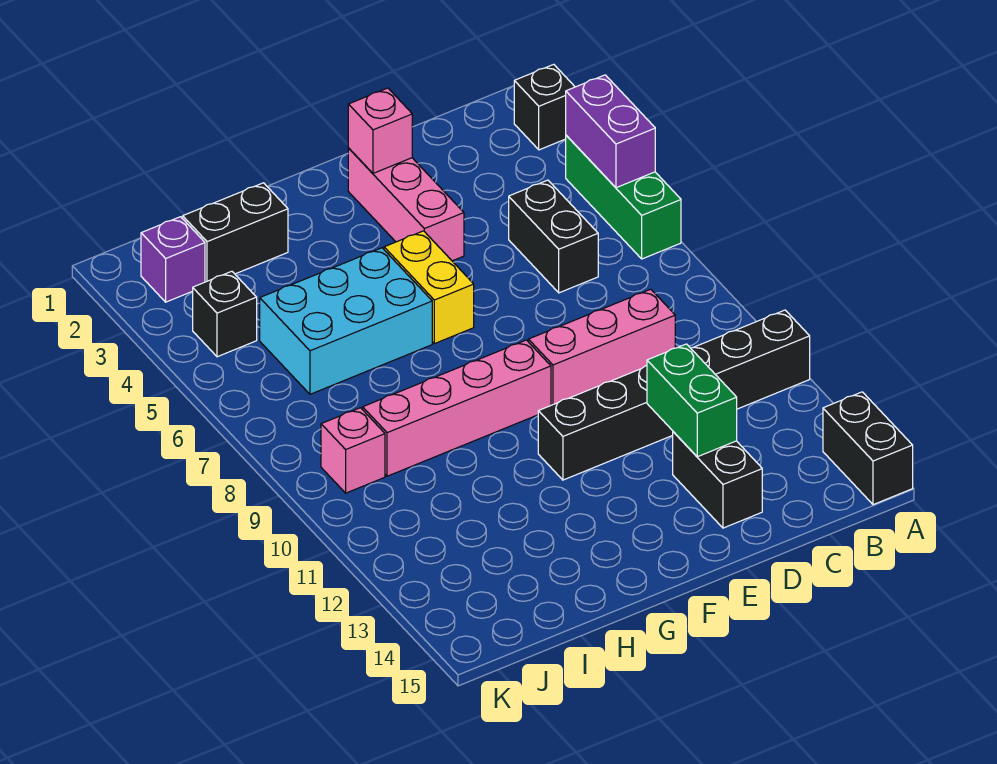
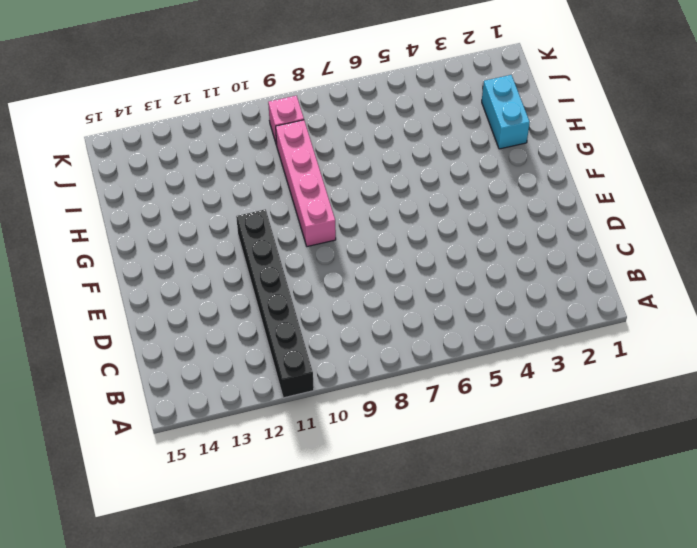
cyan brick H2:I2 level 1 -> black brick H2:I2 level 1
none -> black brick A2 level 1
none -> green brick A4:A6 level 1
none -> black brick A14:A15 level 1

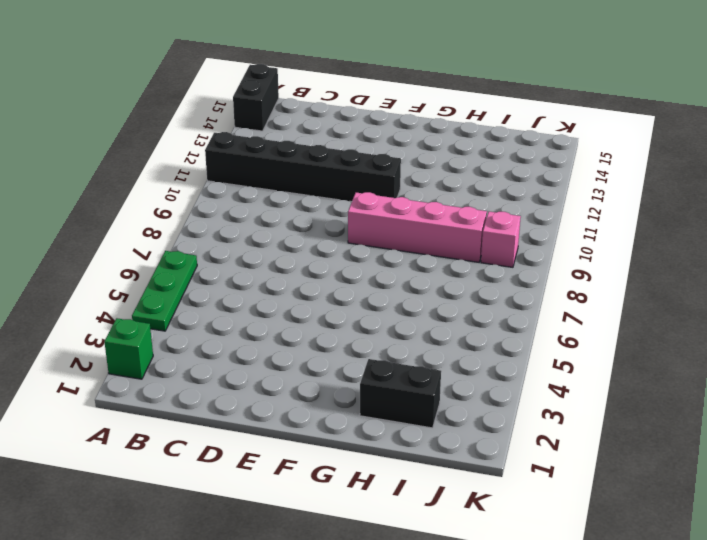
green brick A2 level 1 -> black brick A2 level 1
green plate A4:A6 level 1 -> green brick A4:A6 level 1
none -> black brick C5:C6 level 1
none -> pink brick C9:E9 level 1
none -> black brick D13:D14 level 1

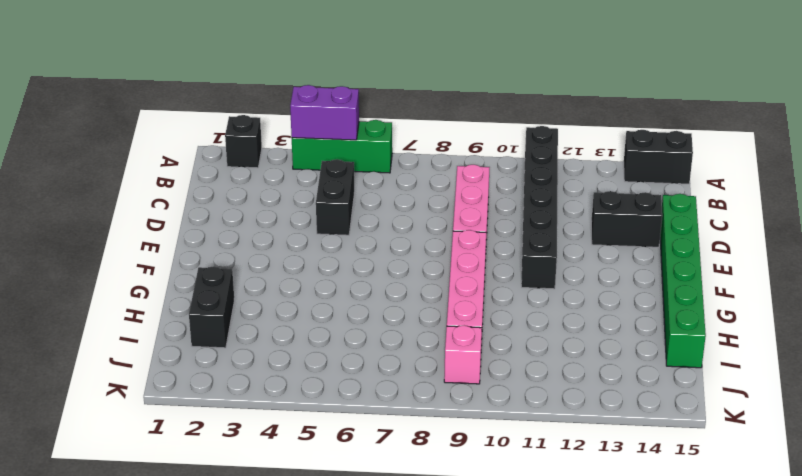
black brick C5:D5 level 1 -> black brick C5:C6 level 1
green brick D15:I15 level 1 -> none
none -> pink brick E2:E4 level 1
none -> yellow brick F5:F6 level 1
none -> cyan brick G5:I6 level 1

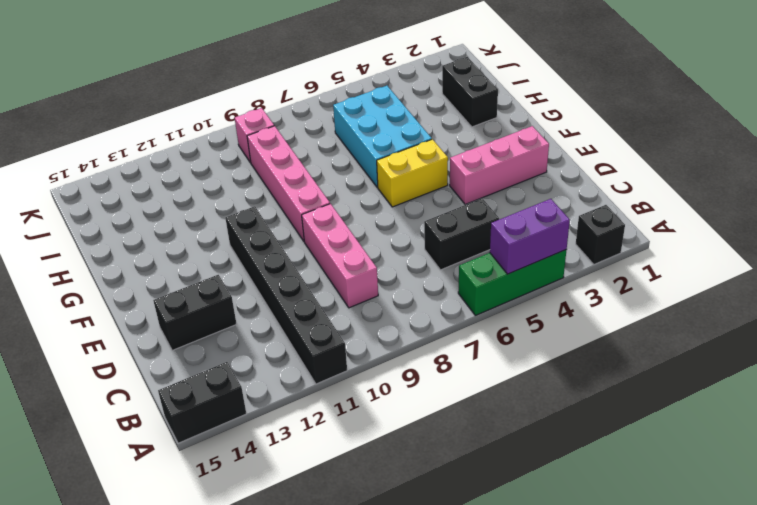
none -> purple brick J2 level 1
none -> black brick J4 level 1
none -> green brick D12:D13 level 2

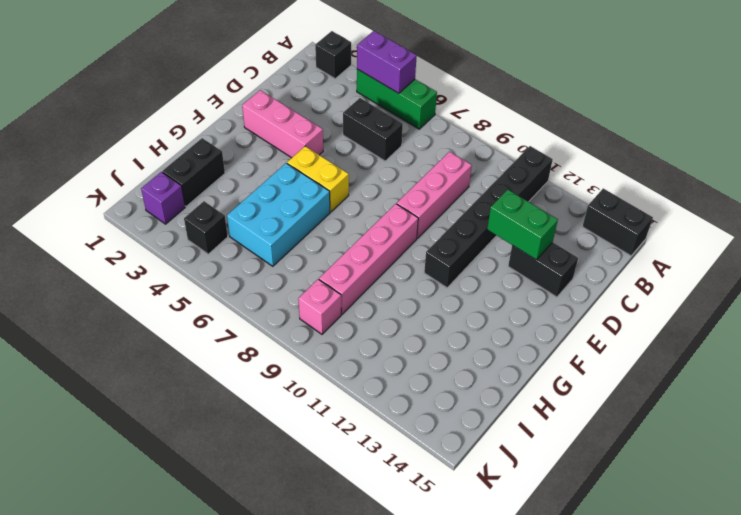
none -> pink brick E2 level 2

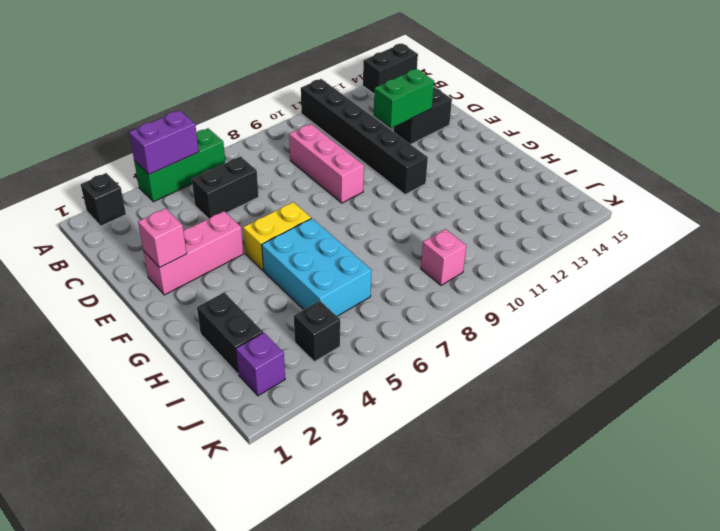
none -> pink brick F9:I9 level 1

